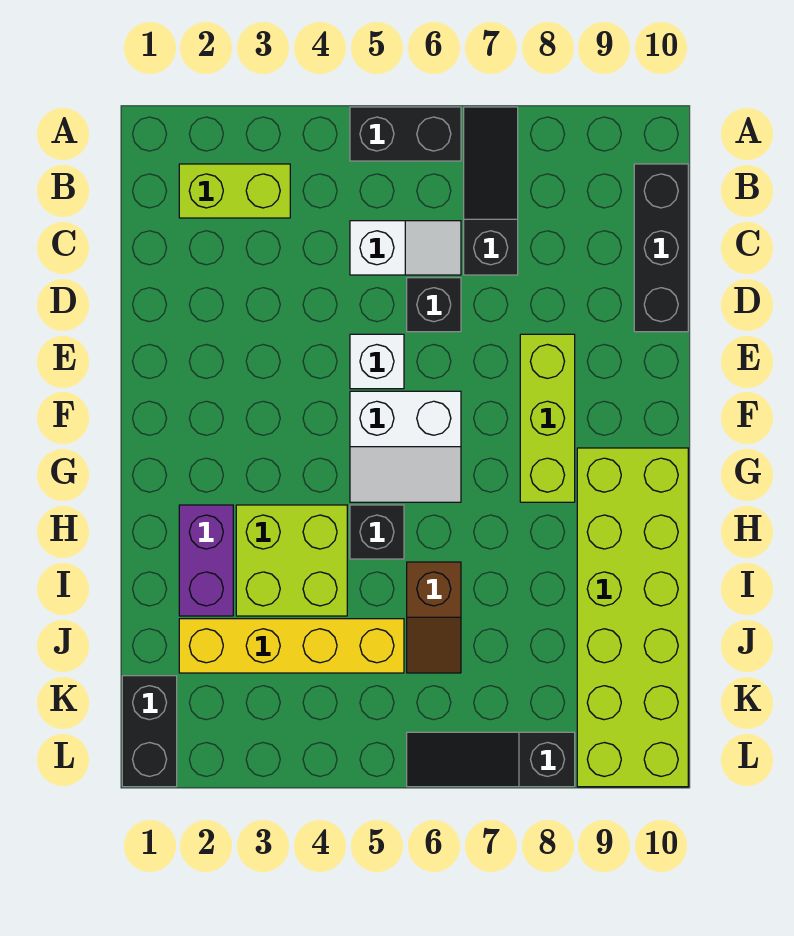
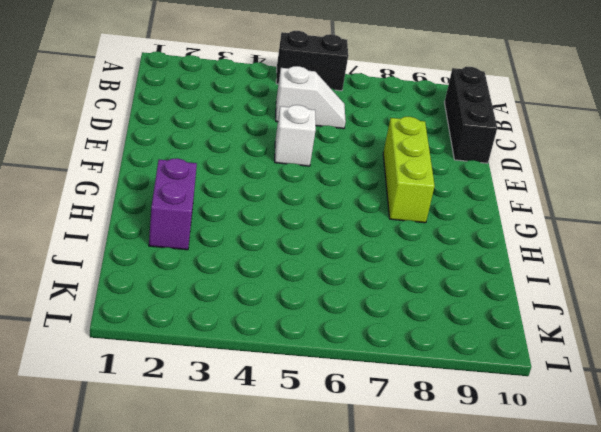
none -> black slope A7:C7 level 1 top C
none -> lime brick B2:B3 level 1
none -> black brick D6 level 1

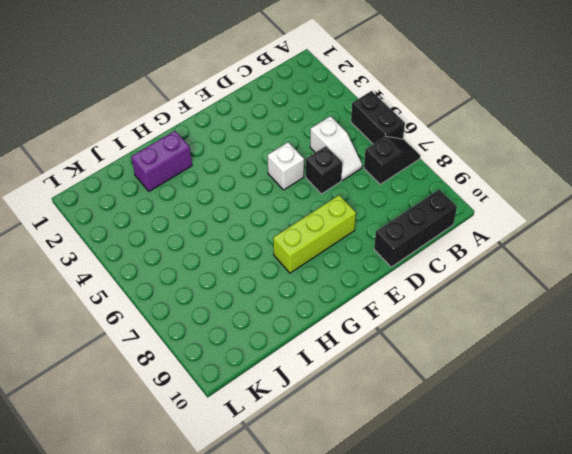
black slope A7:B7 level 1 top B -> black slope A7:C7 level 1 top C
none -> lime brick B2:B3 level 1
none -> white slope F5:G6 level 1 top F
none -> lime brick G9:L10 level 1

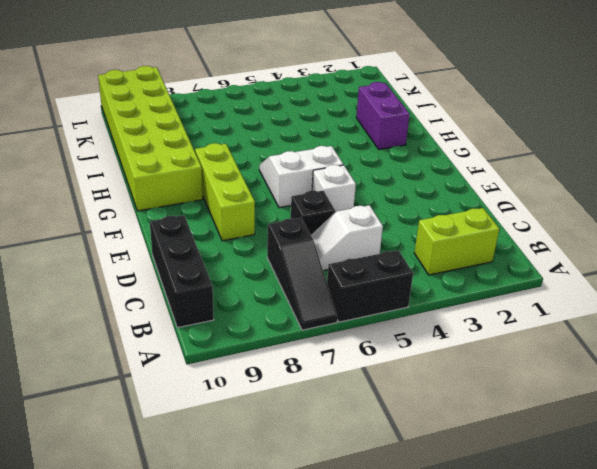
none -> lime brick H3:I4 level 1
none -> black brick H5 level 1
none -> brown slope I6:J6 level 1 top I

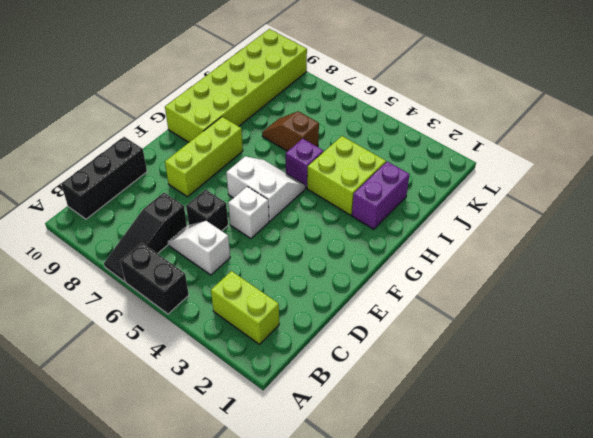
purple brick H5 level 1 -> black brick H5 level 1
brown slope I6:I7 level 1 top 6 -> brown slope I6:J6 level 1 top I
none -> yellow brick J2:J5 level 1
none -> black brick K1:L1 level 1
none -> black slope L6:L8 level 1 top 8

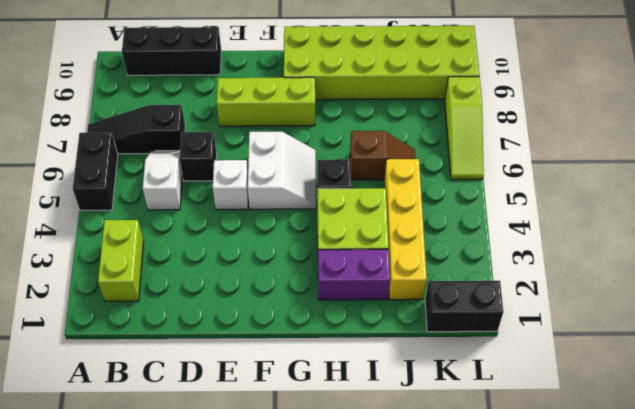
lime slope L6:L8 level 1 top 8 -> black slope L6:L8 level 1 top 8

